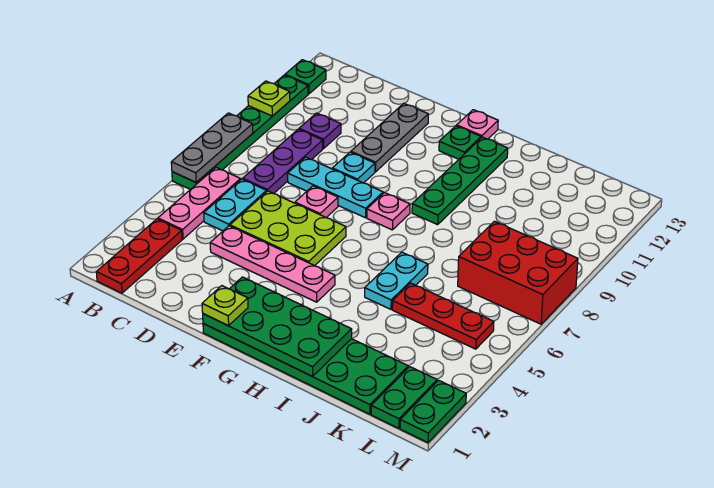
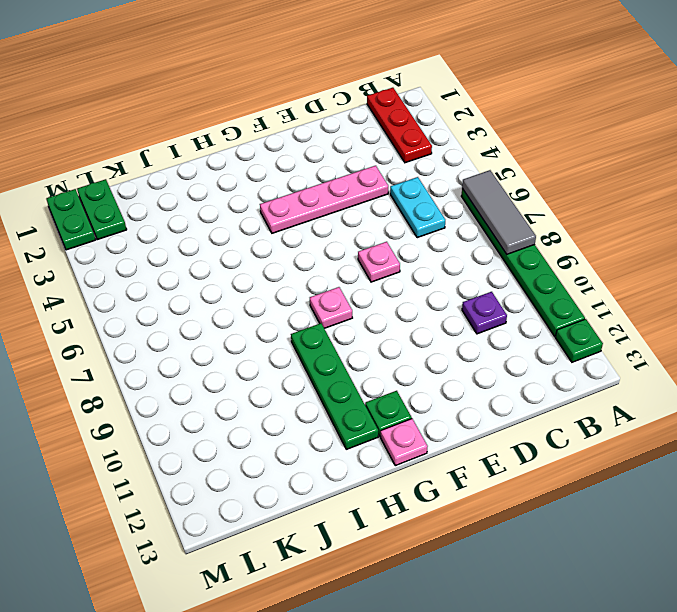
grey tile A6:A8 level 2 -> grey plate A6:A8 level 2
none -> pink plate B4:B6 level 1
none -> purple plate C7:C9 level 1
none -> lime plate D5:F6 level 1

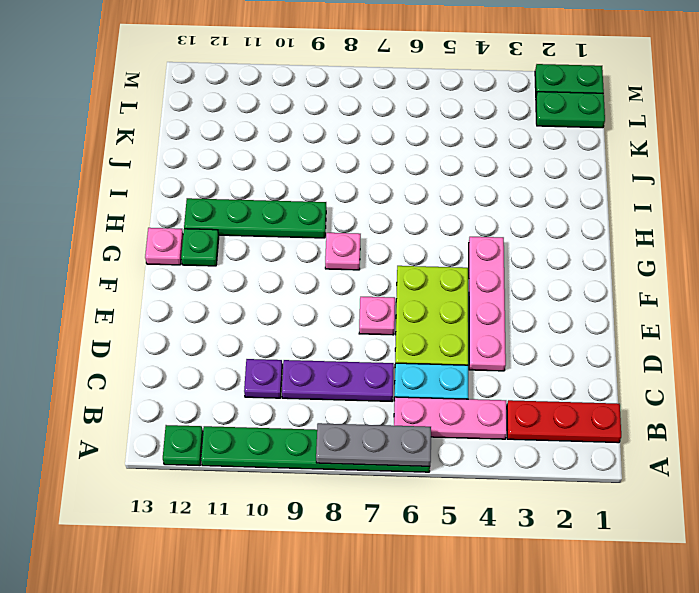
none -> cyan plate D8:F8 level 1
none -> cyan plate E9 level 1
none -> grey plate E10:E12 level 1

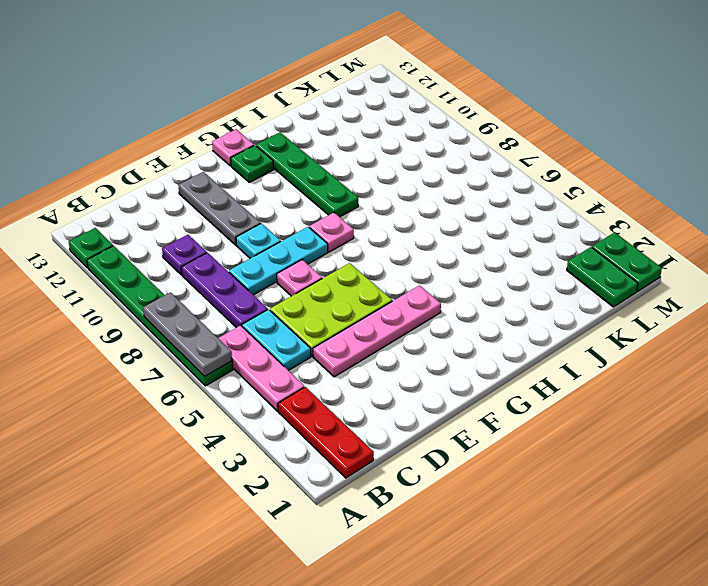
none -> green plate F1:K2 level 1
none -> cyan plate I5:I6 level 1
none -> red plate J5:L5 level 1

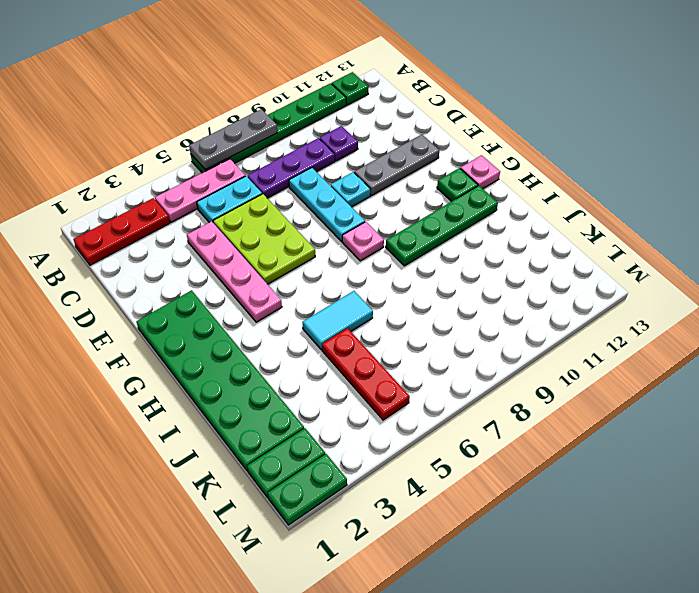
cyan tile I5:I6 level 1 -> cyan plate I5:I6 level 1
none -> pink plate E7 level 1
none -> red brick K7:M8 level 1
none -> lime plate A10 level 2

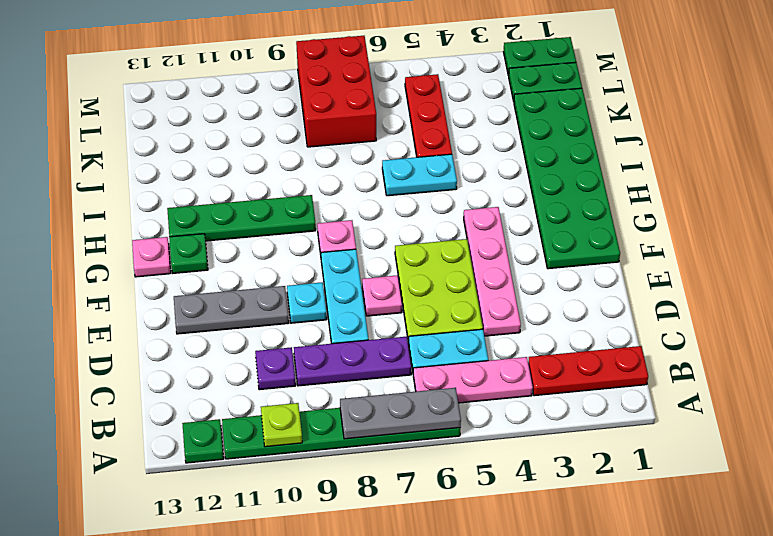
none -> green plate F1:I2 level 2
none -> lime plate F1 level 3

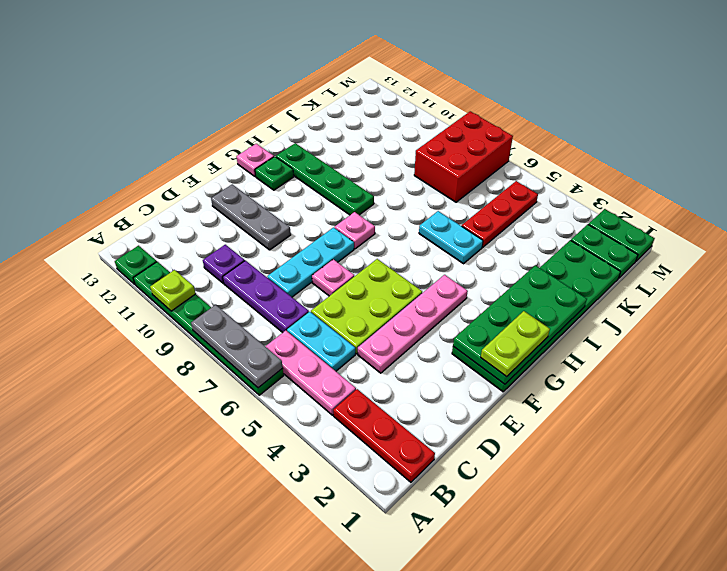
lime plate F1:G1 level 3 -> lime plate F1 level 3
none -> cyan plate E9 level 1

